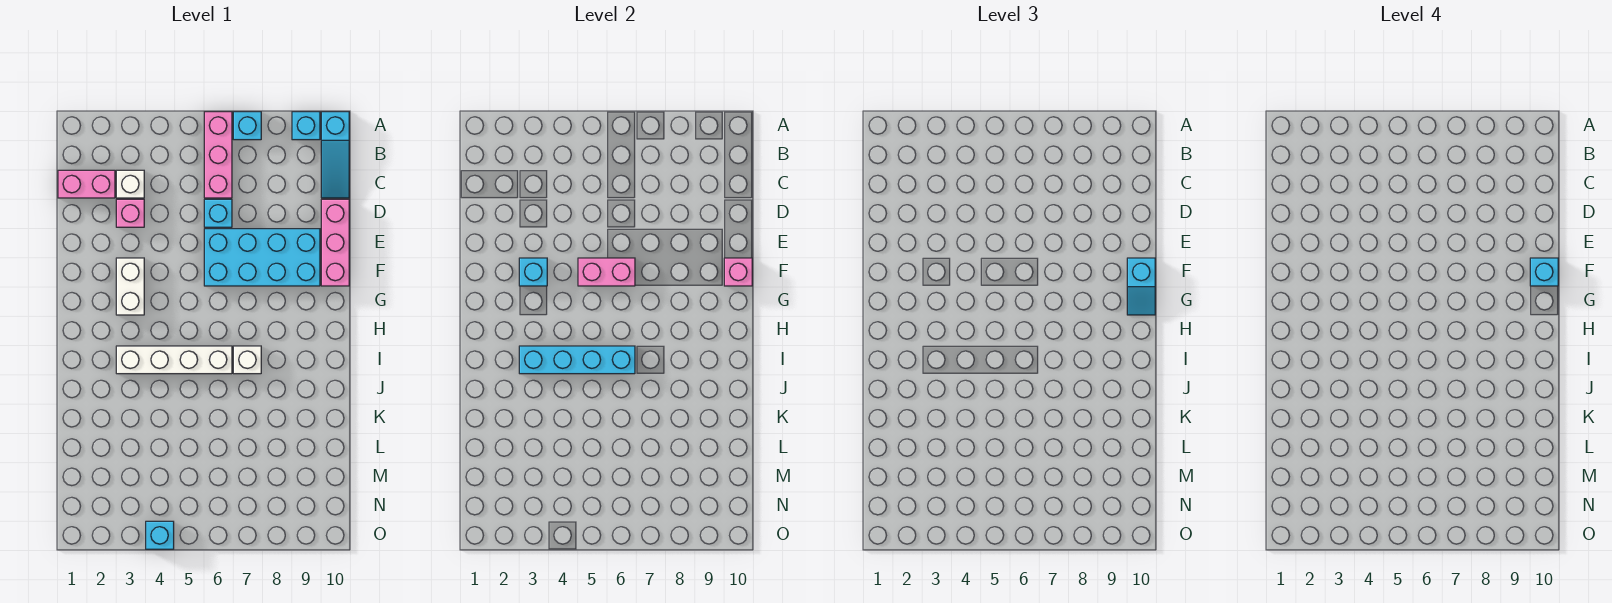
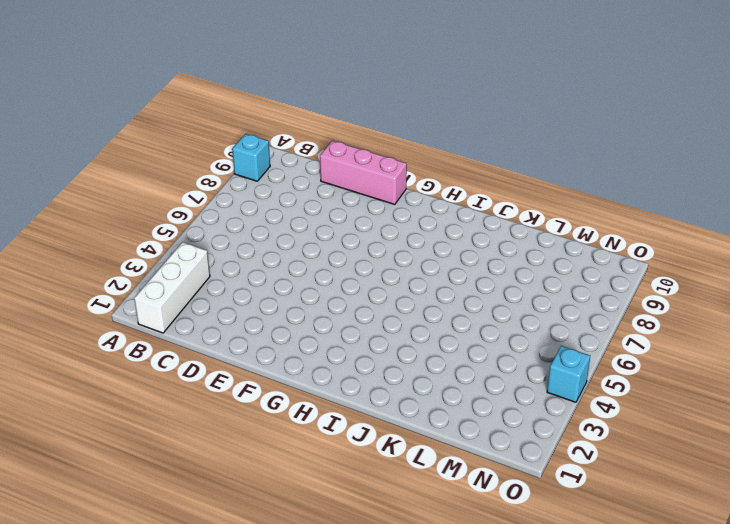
white brick B1:B3 level 1 -> none
none -> pink brick A6:C6 level 1
none -> cyan brick A7 level 1
none -> cyan slope A10:C10 level 1 top A

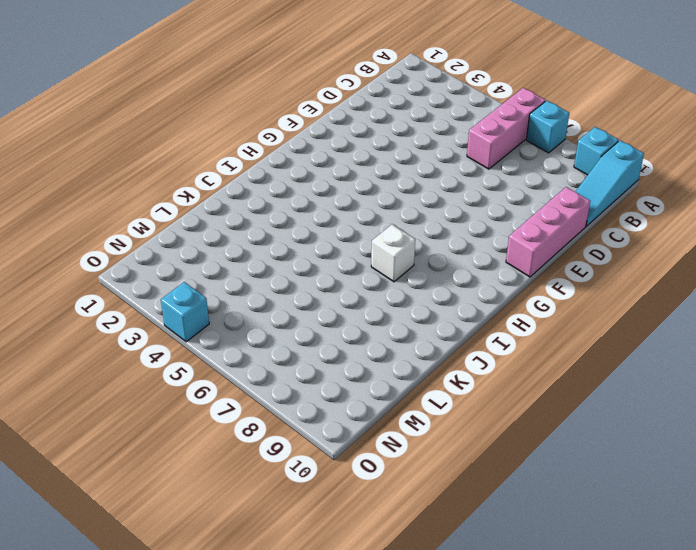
none -> pink brick C1:C2 level 1
none -> white brick C3 level 1
none -> pink brick D3 level 1

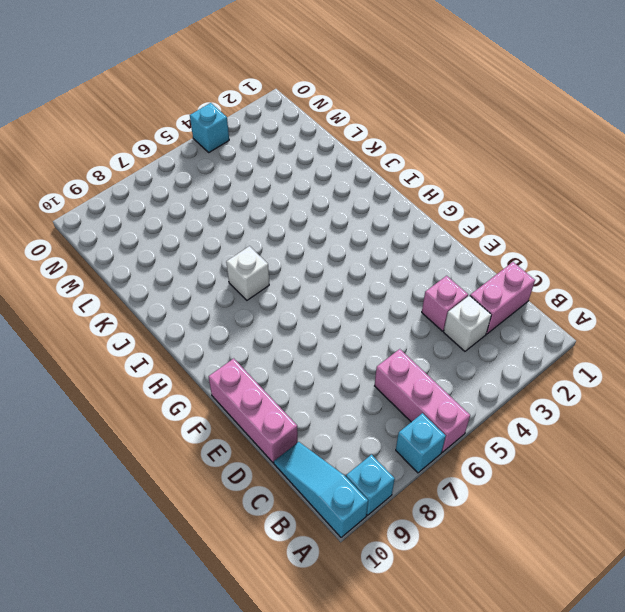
none -> cyan brick D6 level 1
none -> cyan brick E6:F9 level 1
none -> white brick F3:G3 level 1

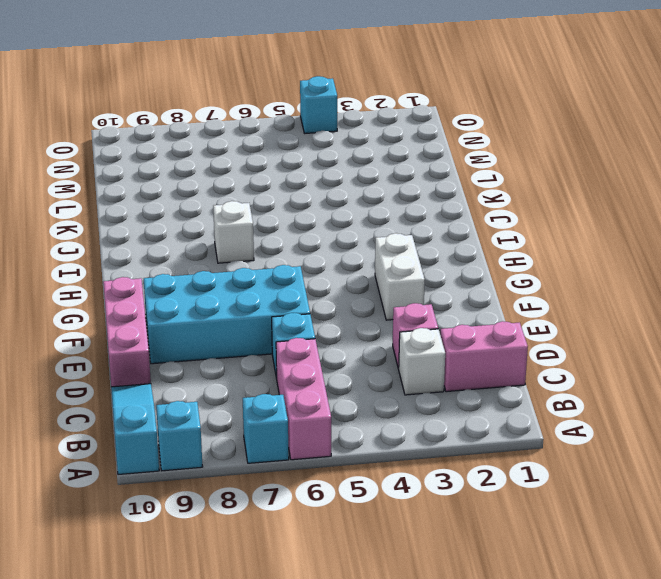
none -> white brick I3:I6 level 1
none -> cyan brick F3 level 2
none -> pink brick F5:F6 level 2

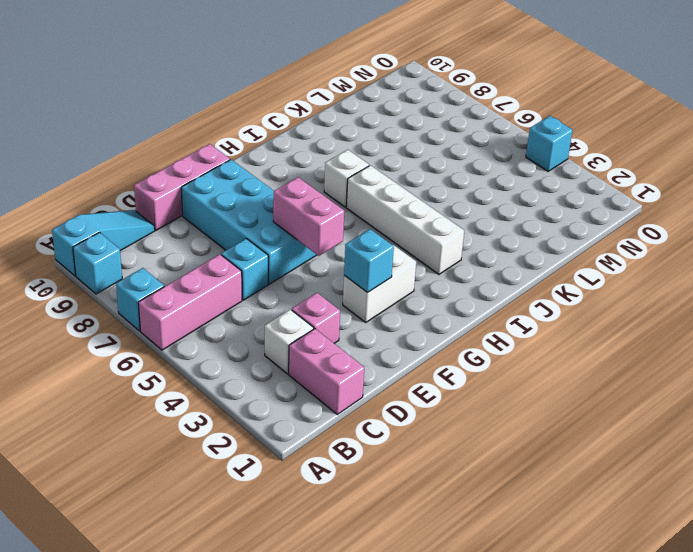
none -> pink brick F10 level 2
none -> cyan brick I3:I6 level 2
none -> cyan slope F10:G10 level 3 top F

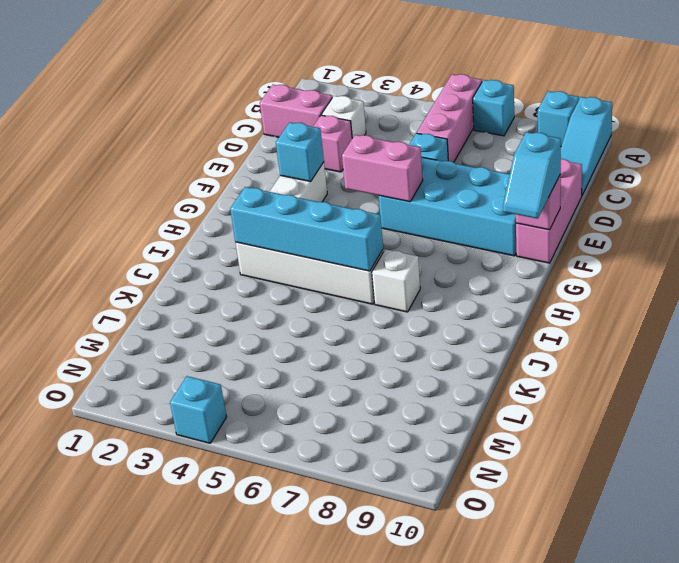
none -> cyan brick F10 level 4

